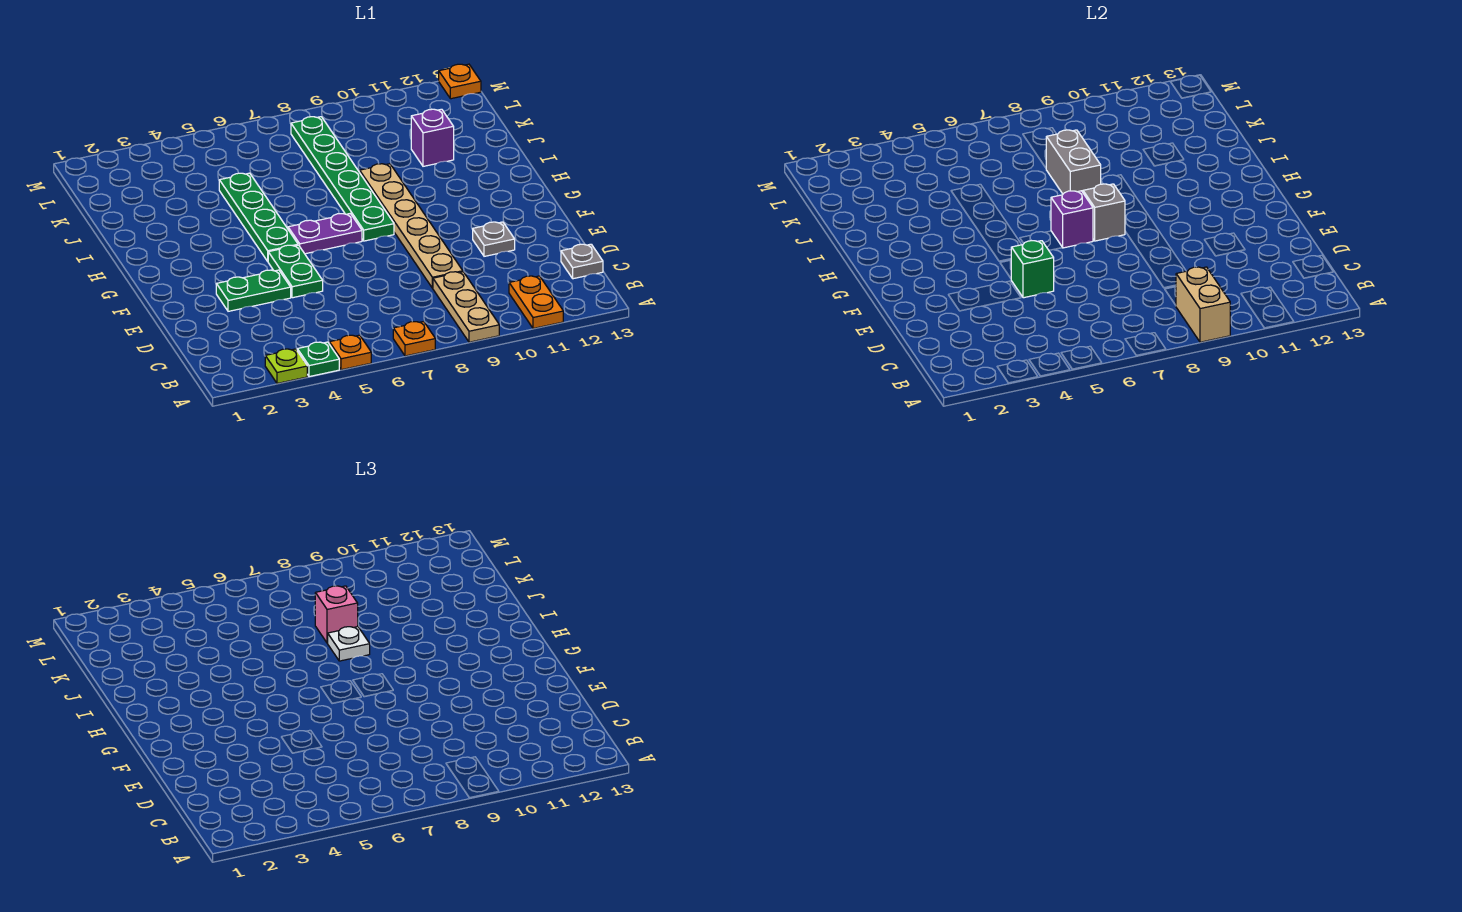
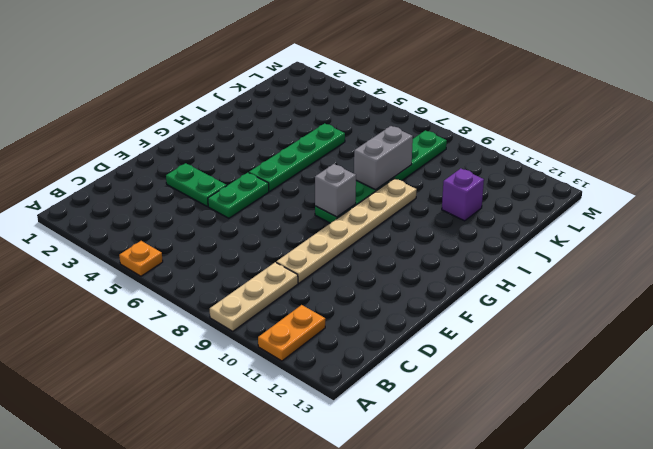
none -> lime plate A3 level 1
none -> green plate A4 level 1
none -> orange plate A7 level 1

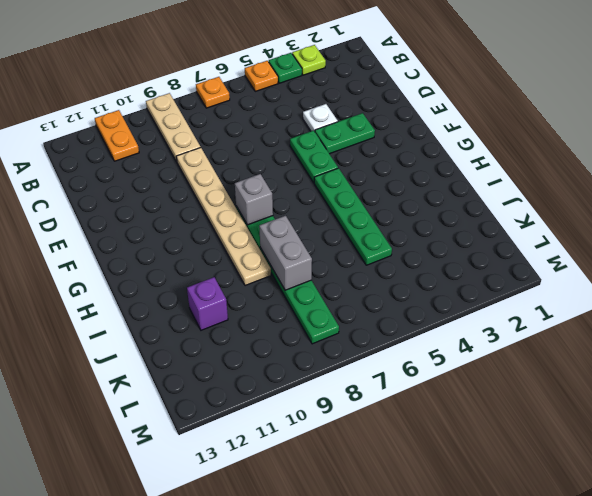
white plate D4 level 1 -> white plate I8 level 3
none -> grey plate C13 level 1
none -> grey plate E11 level 1
none -> purple plate G6:G7 level 1

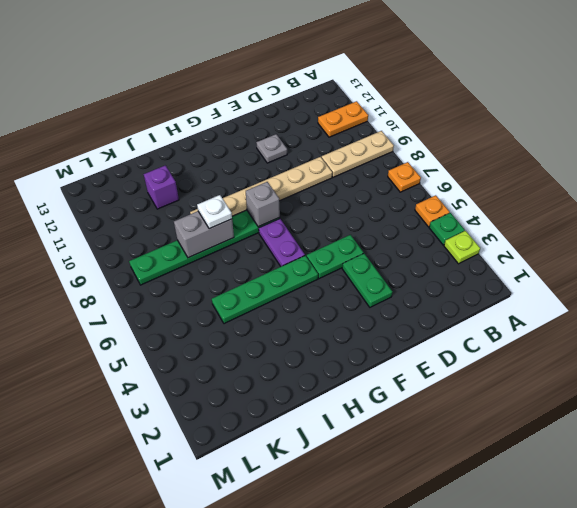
none -> grey plate C13 level 1
none -> orange plate M13 level 1
none -> tan brick A9:B9 level 2

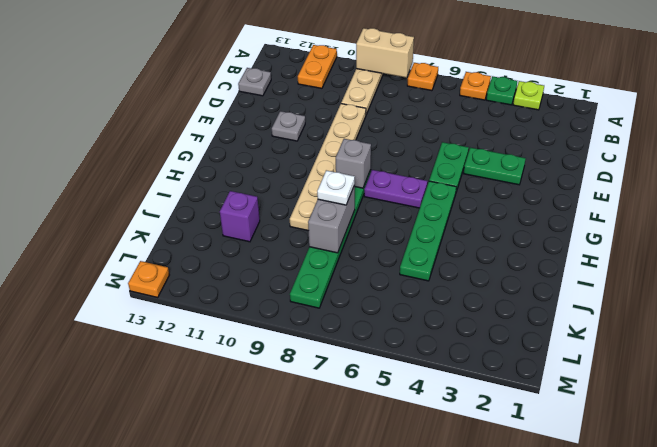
tan brick A8:A9 level 2 -> tan brick A9:B9 level 2
none -> green brick E5 level 2
none -> purple brick G7 level 2
none -> pink brick J8 level 3

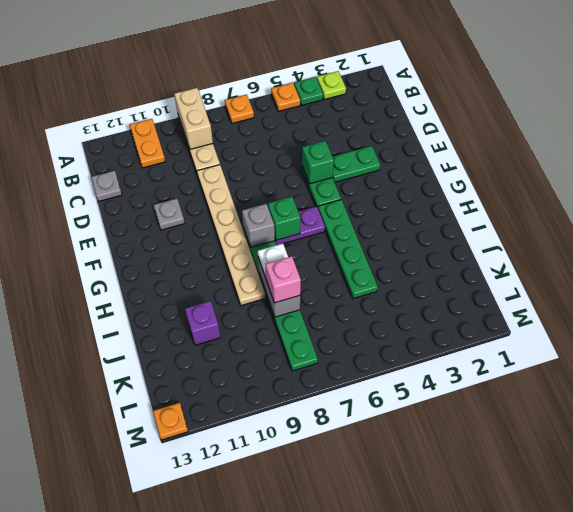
green brick G7 level 2 -> purple brick G7 level 2

